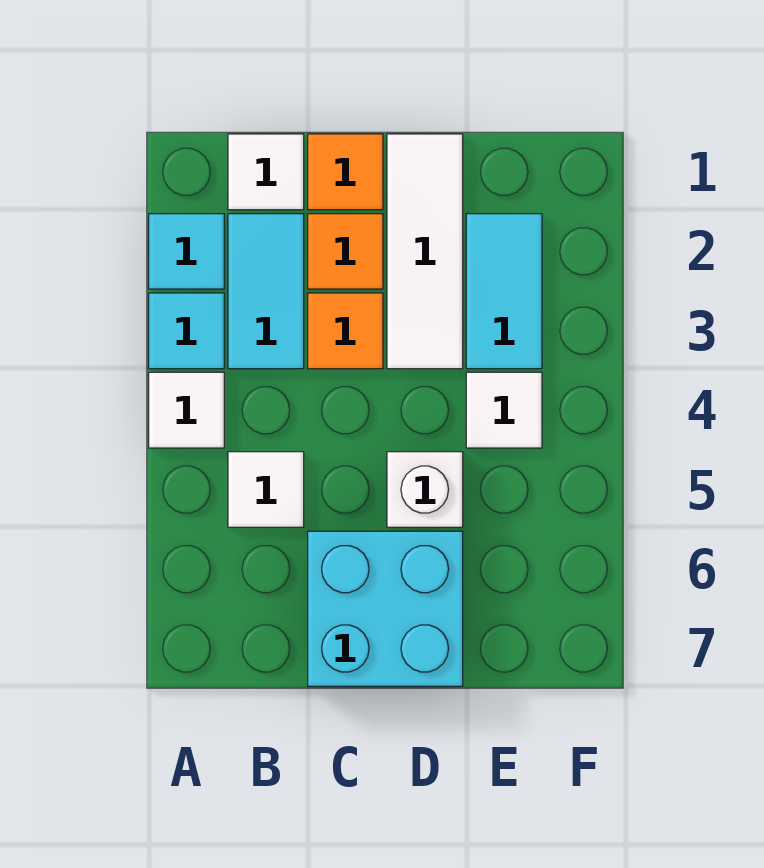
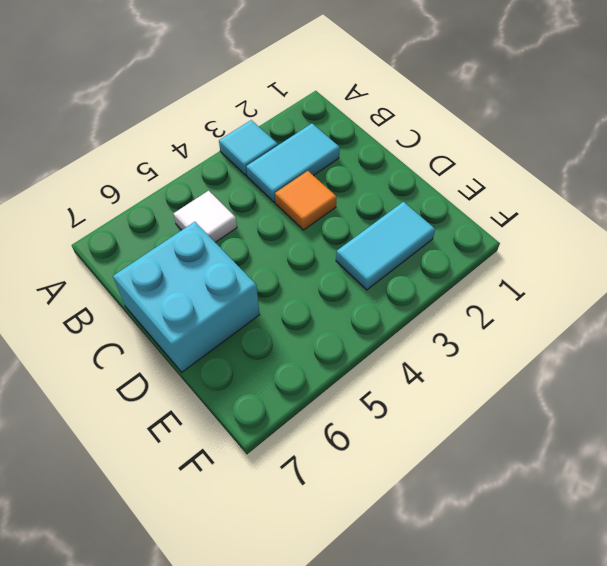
none -> cyan tile A2 level 1
none -> white tile A4 level 1
none -> white tile B1 level 1

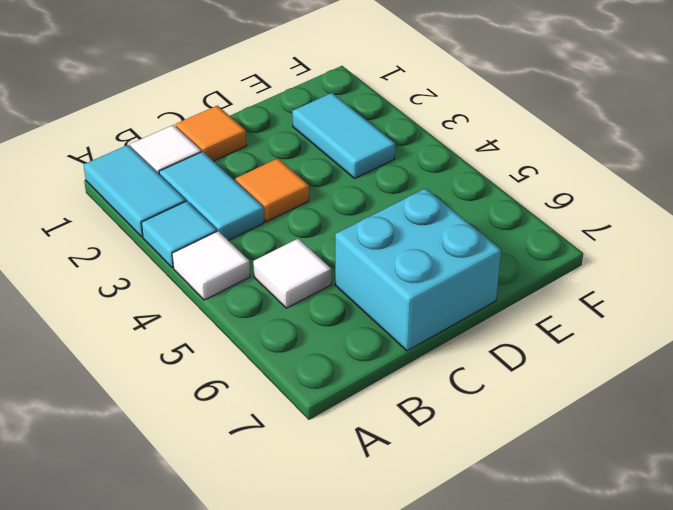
cyan tile A1:A2 level 1 -> cyan tile A2 level 1
none -> orange tile C2 level 1
none -> white tile D1:D3 level 1
none -> white brick D5 level 1

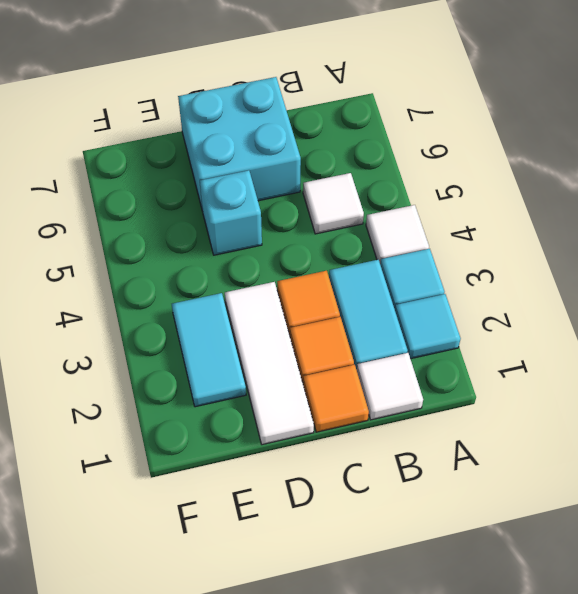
cyan brick D5 level 1 -> white brick D5 level 1
none -> white tile E4 level 1

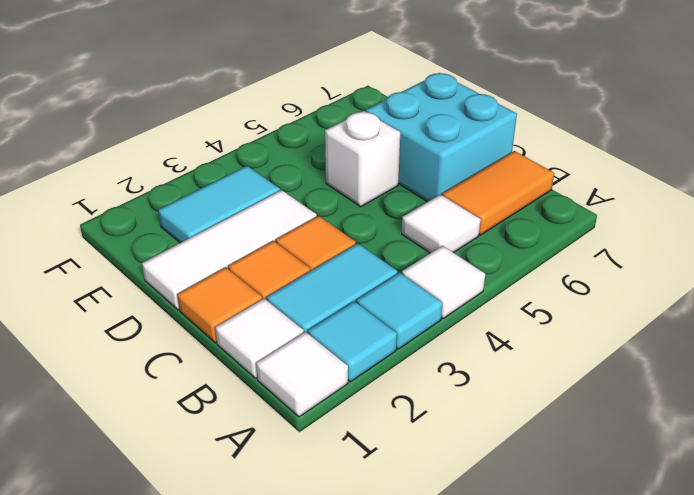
white tile A1 level 1 -> white tile E4 level 1
orange tile B6:B7 level 1 -> none

